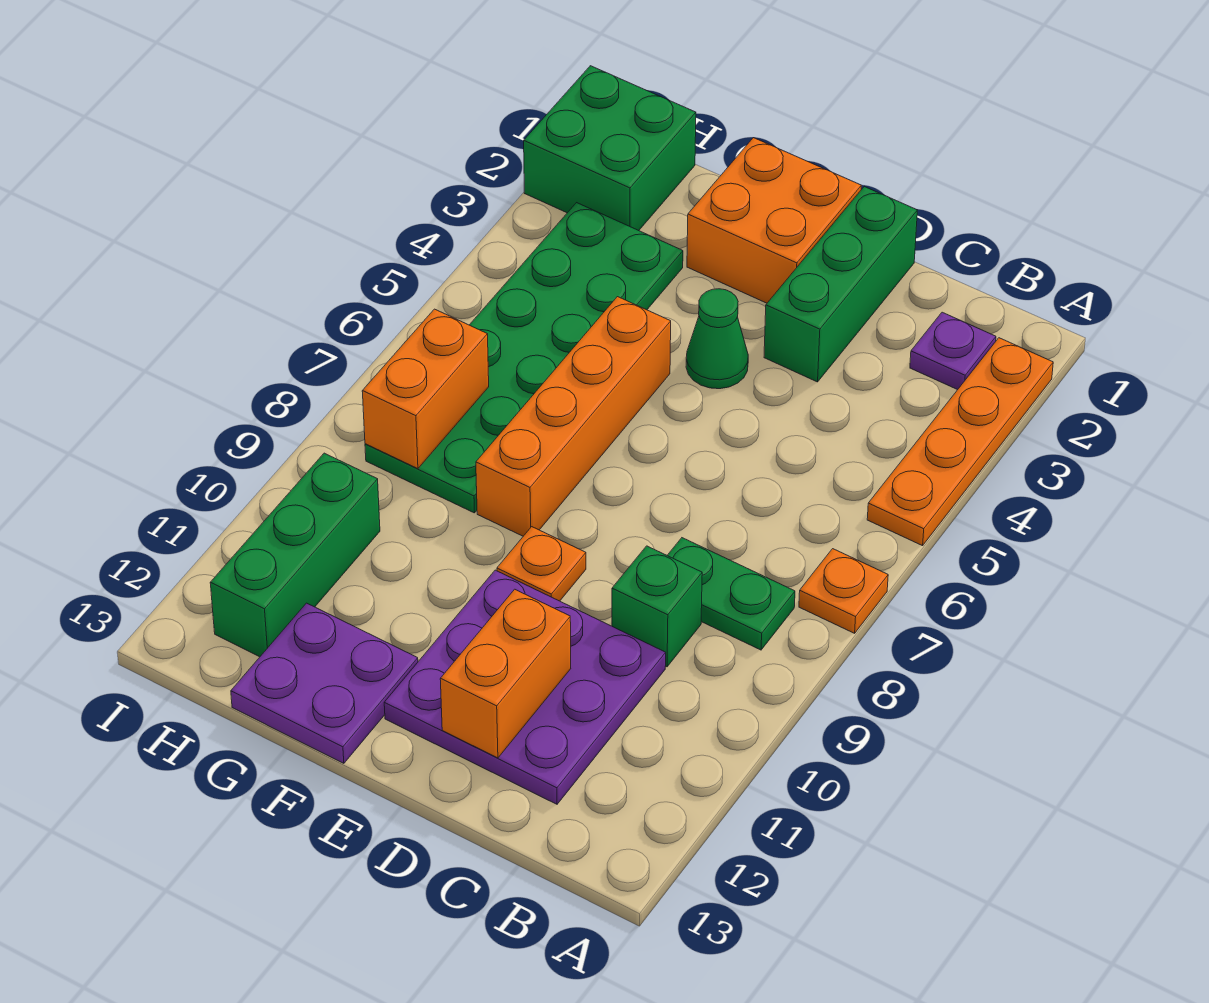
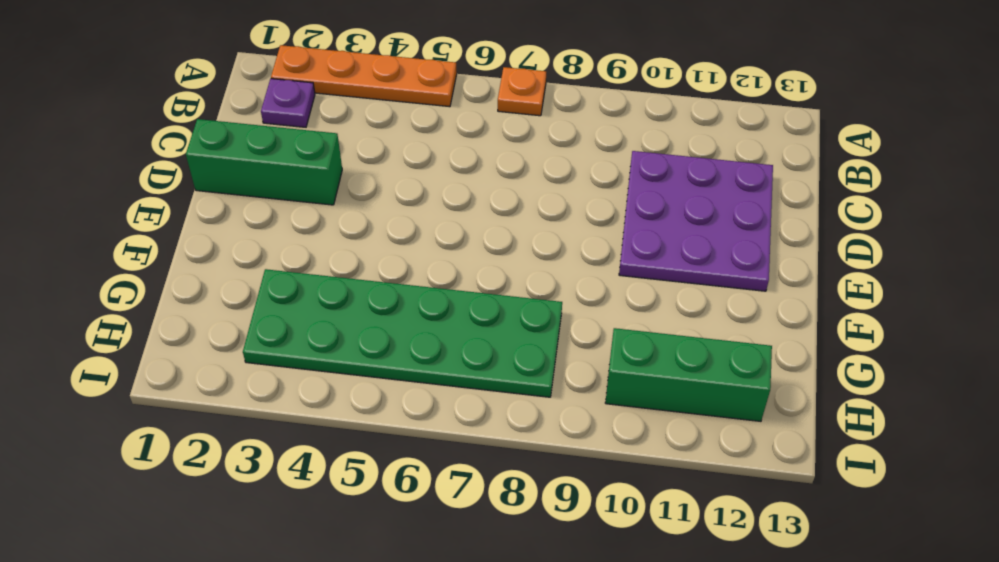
none -> green plate B8:C8 level 1
none -> green brick C9 level 1
none -> orange brick E1:F2 level 1

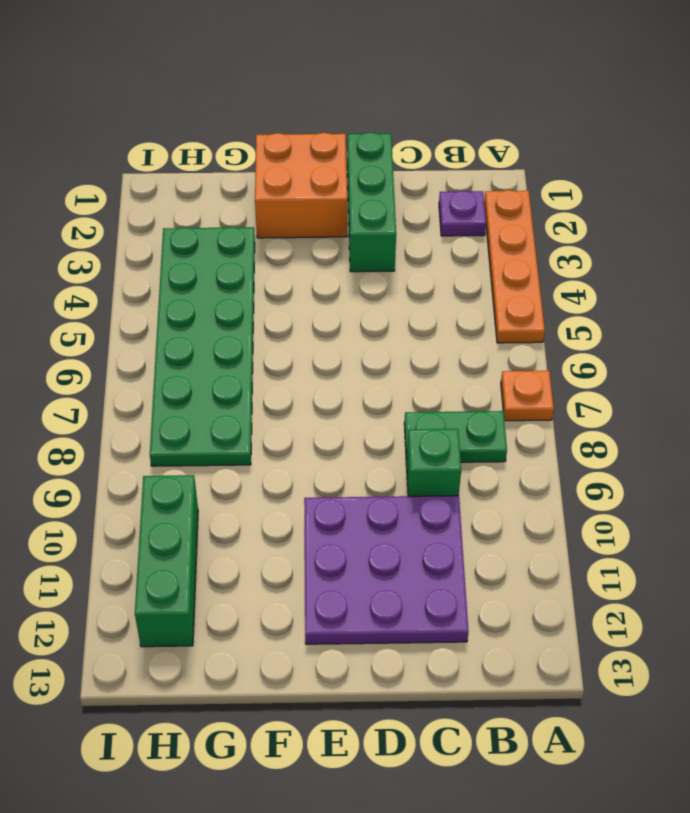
none -> green cone E4 level 1
none -> orange plate E9 level 1
none -> orange brick F5:F8 level 1

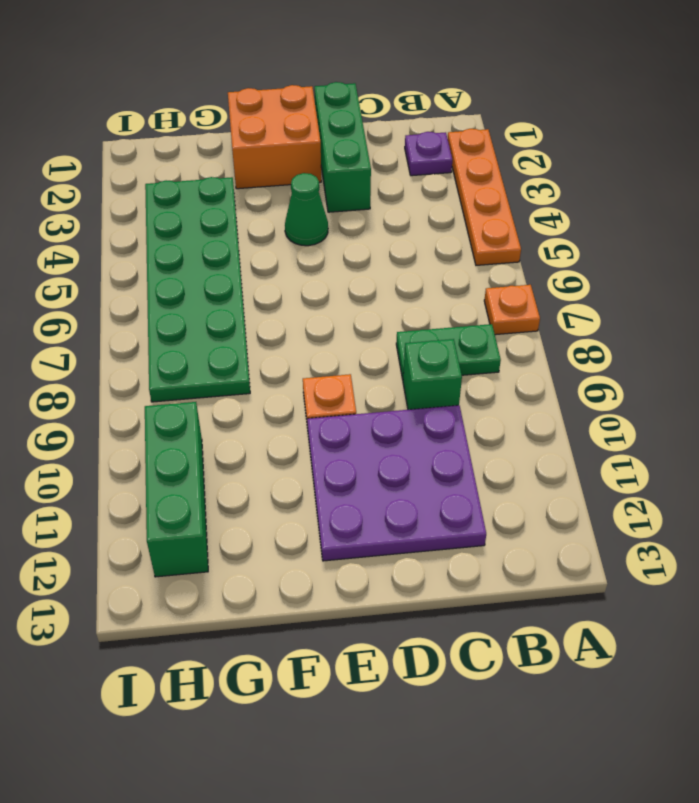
none -> orange brick F5:F8 level 1
none -> purple plate F12:G13 level 1
none -> green brick H1:I2 level 1

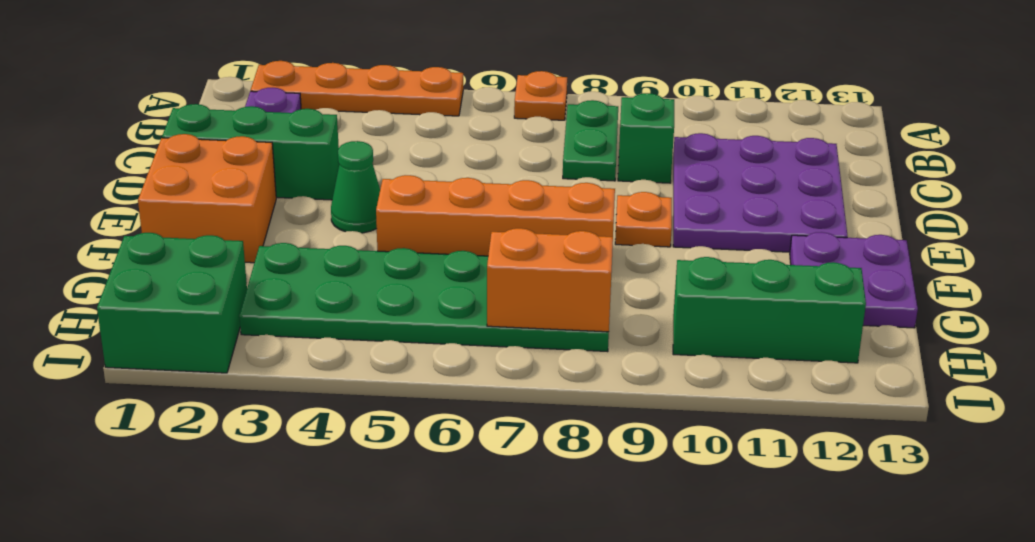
none -> orange brick D11:D12 level 2

